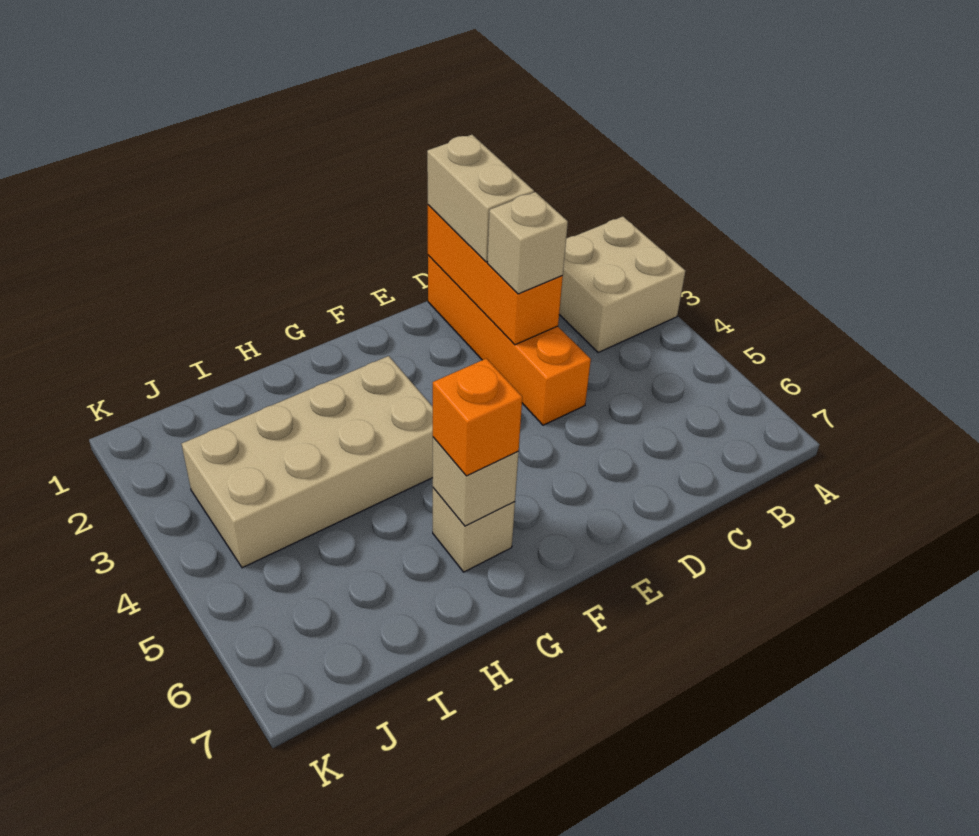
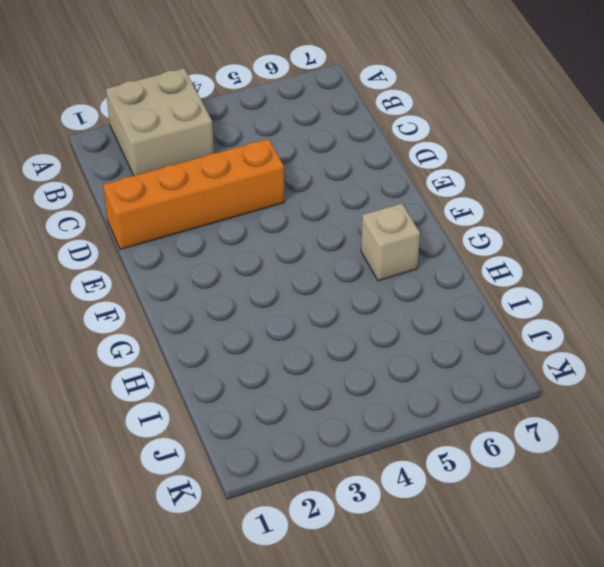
none -> tan brick G3:J4 level 1
none -> orange brick D1:D3 level 2

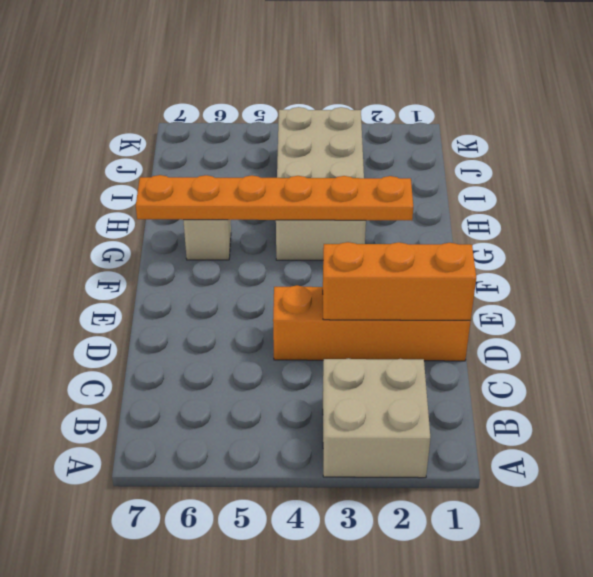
orange plate G2:G7 level 2 -> tan brick G6 level 2
none -> tan brick D1:D2 level 3
none -> tan brick D3 level 3

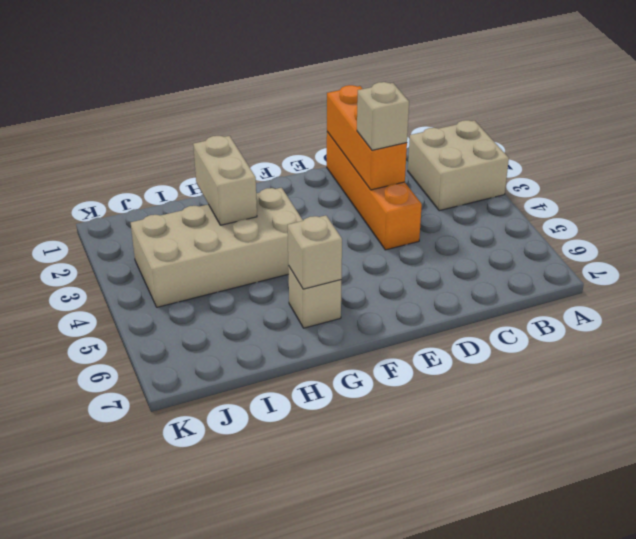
tan brick H2:H3 level 2 -> tan brick D1:D2 level 3
none -> orange brick G6 level 3

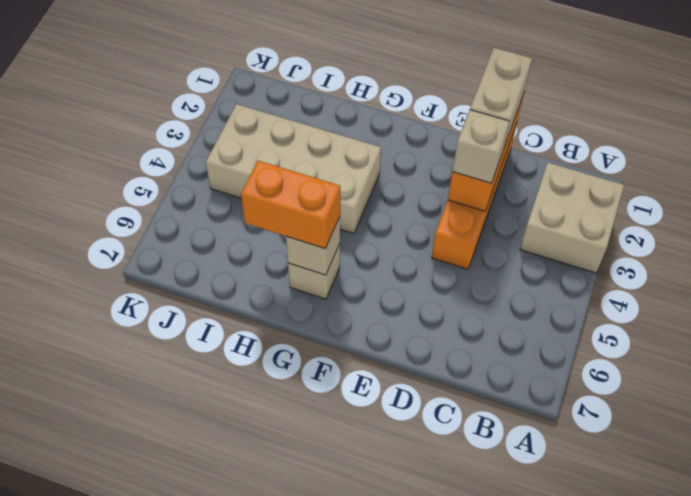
orange brick G6:H6 level 3 -> orange brick G6 level 3

